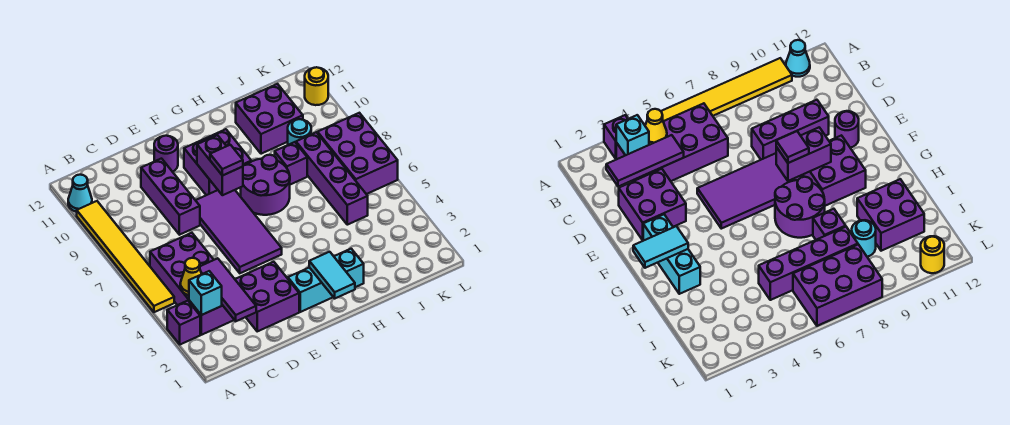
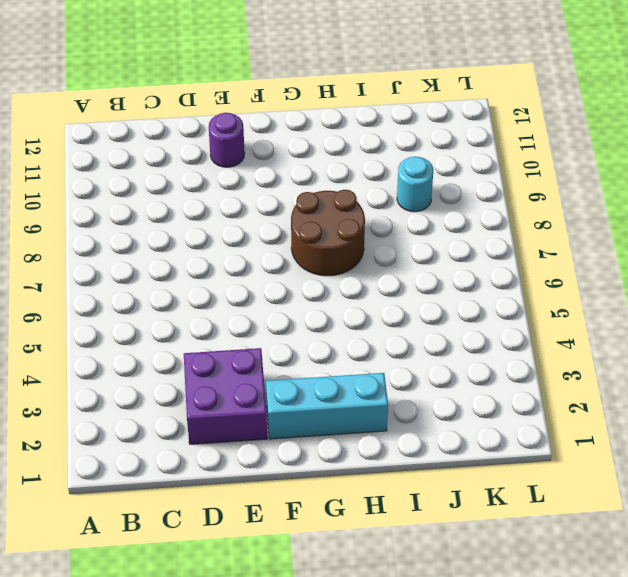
brown round brick G7:H8 level 1 -> purple round brick G7:H8 level 1
none -> purple brick A3 level 1
none -> yellow tile A5:A10 level 1
none -> cyan cone A11 level 1

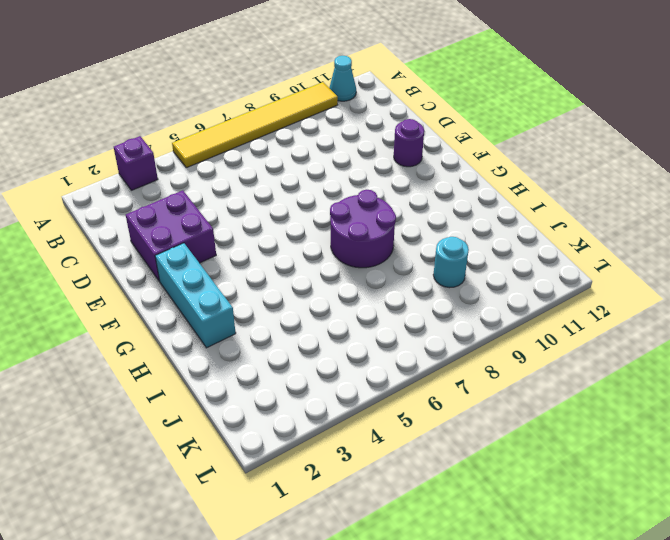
none -> purple brick B3:C6 level 1
none -> purple brick D8:D10 level 1
none -> purple tile E5:F8 level 1

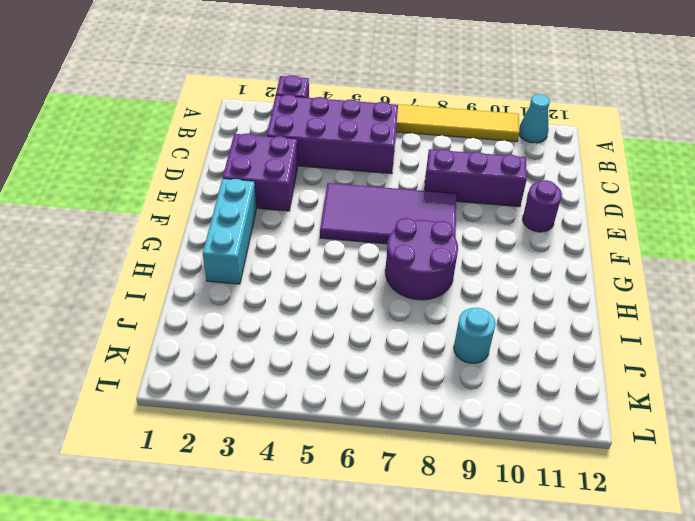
none -> purple brick F9:G10 level 1
none -> purple brick I8 level 1
none -> purple brick I10:J11 level 1

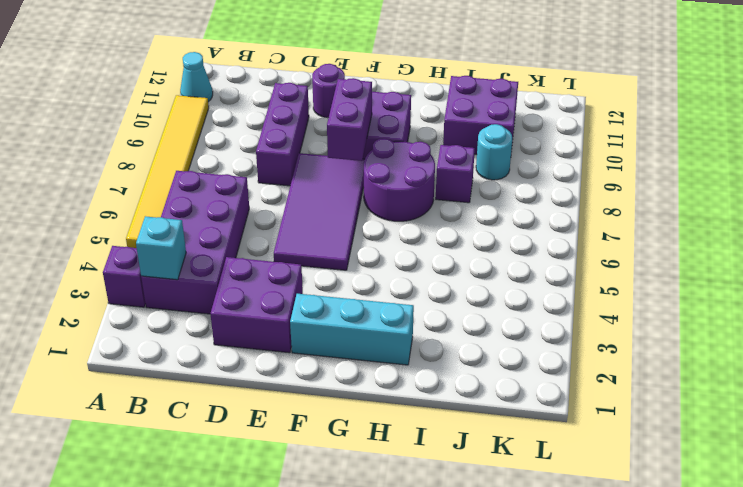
none -> purple brick J5:J8 level 1
none -> purple brick K6:L8 level 1
none -> yellow round brick L11 level 1

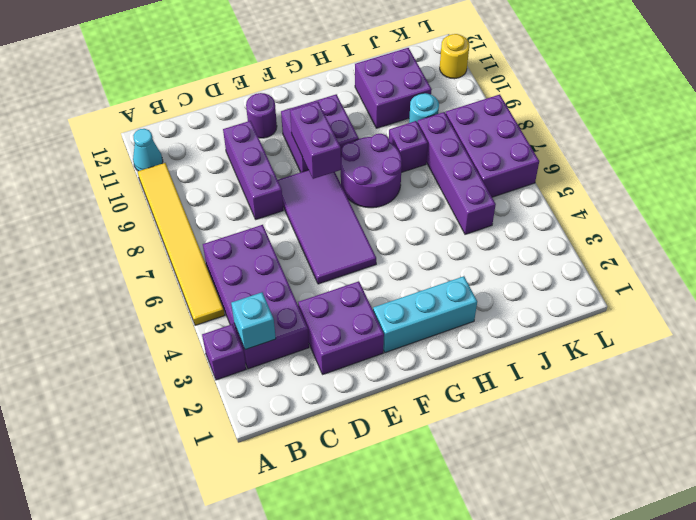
none -> yellow cone B4 level 2
none -> purple tile C2:C4 level 2
none -> cyan tile G1:G2 level 2

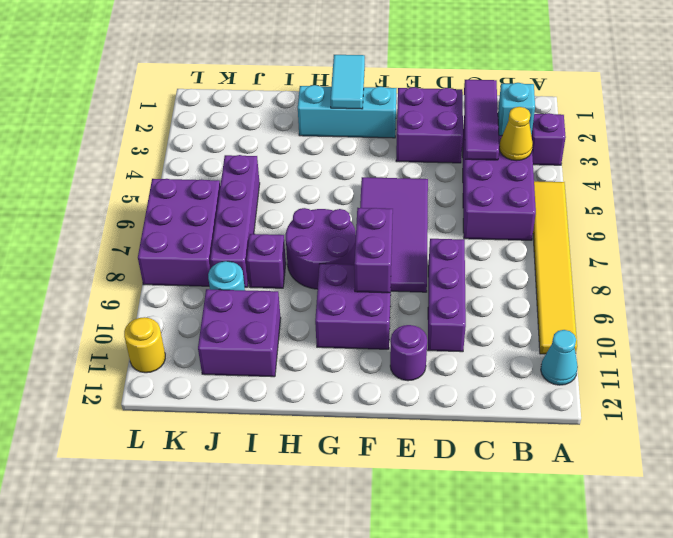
none -> purple tile F8 level 3

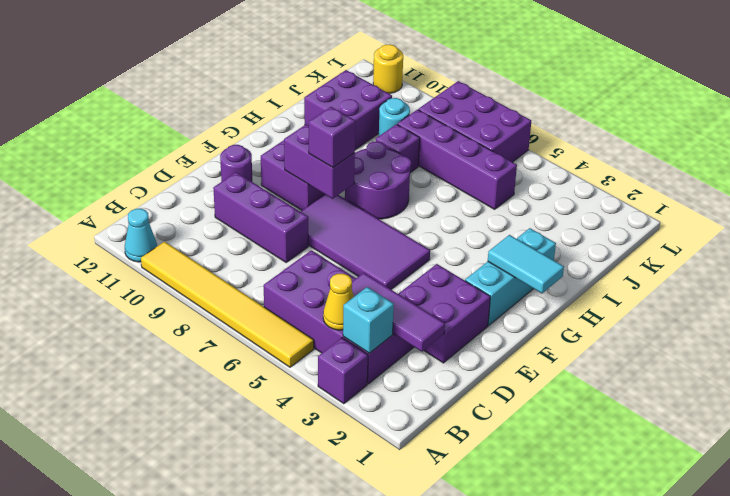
purple brick F8 level 3 -> purple tile F8 level 3

